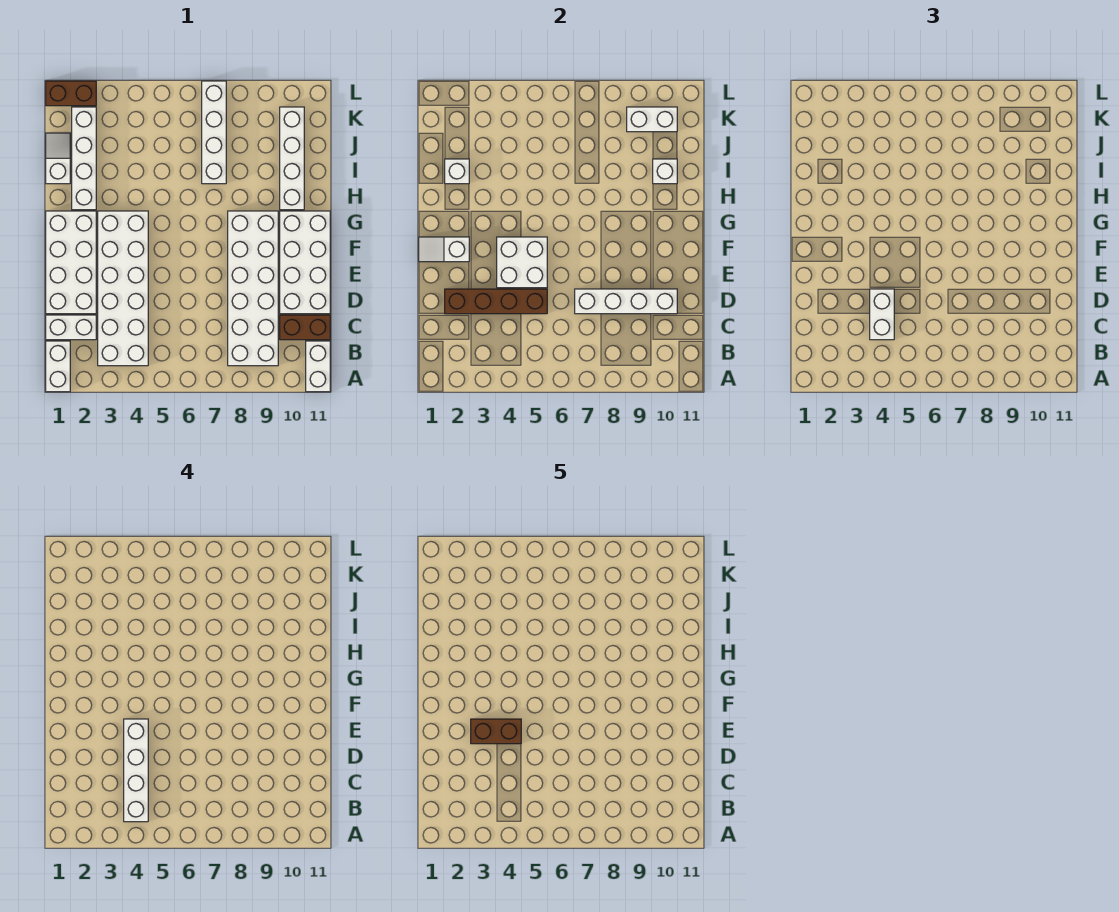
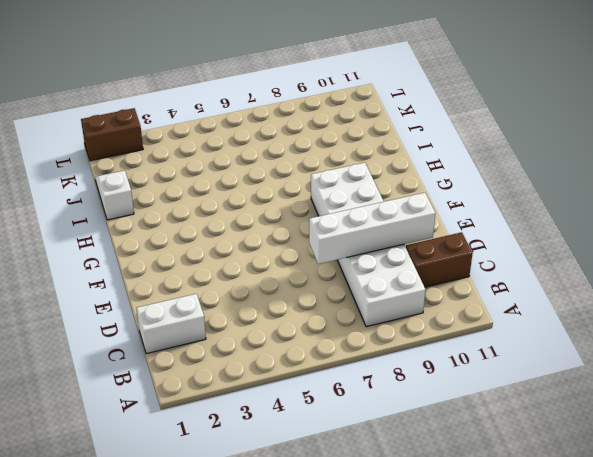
none -> white brick A1:B1 level 1
none -> white brick A11:B11 level 1
none -> white brick B3:G4 level 1

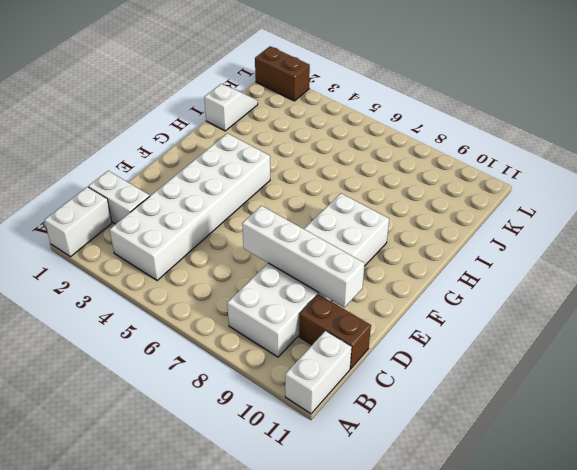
none -> white brick D1:G2 level 1
none -> white brick D10:G11 level 1
none -> white brick H2:K2 level 1

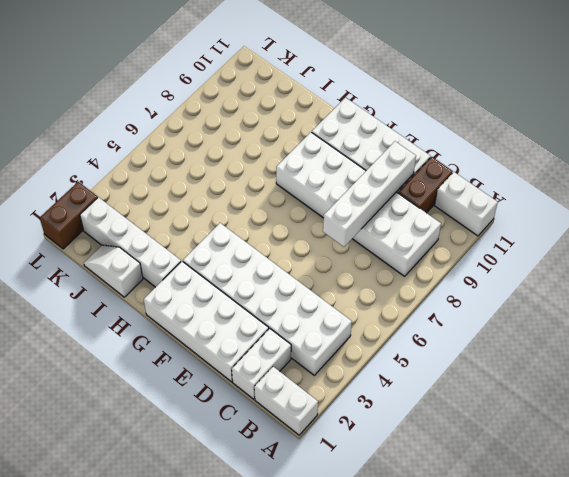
none -> white brick H10:K10 level 1
none -> white brick I7:L7 level 1
none -> brown brick D2:D5 level 2

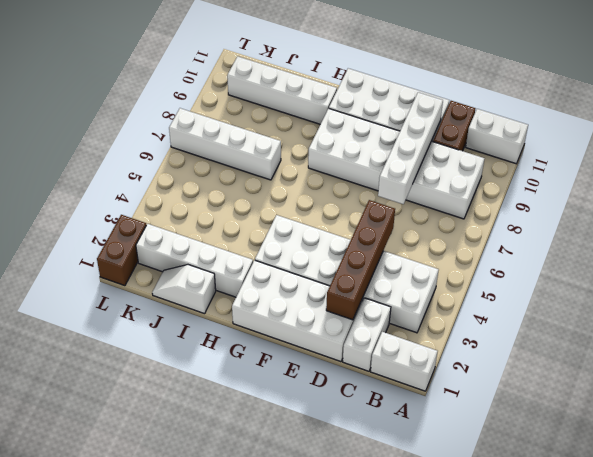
none -> white brick E4:F5 level 2
none -> white slope F1:F2 level 2 top 2
none -> white brick I2 level 2

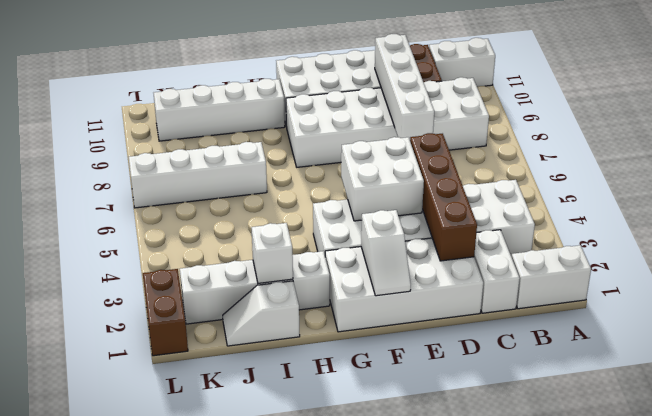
none -> white brick I10 level 2
none -> white brick K9:K10 level 2
none -> white brick C4:D4 level 3

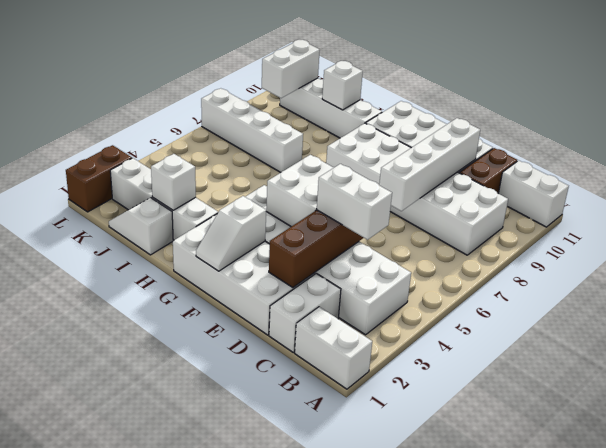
none -> white brick B4:E4 level 4
none -> brown brick E3:E4 level 5

